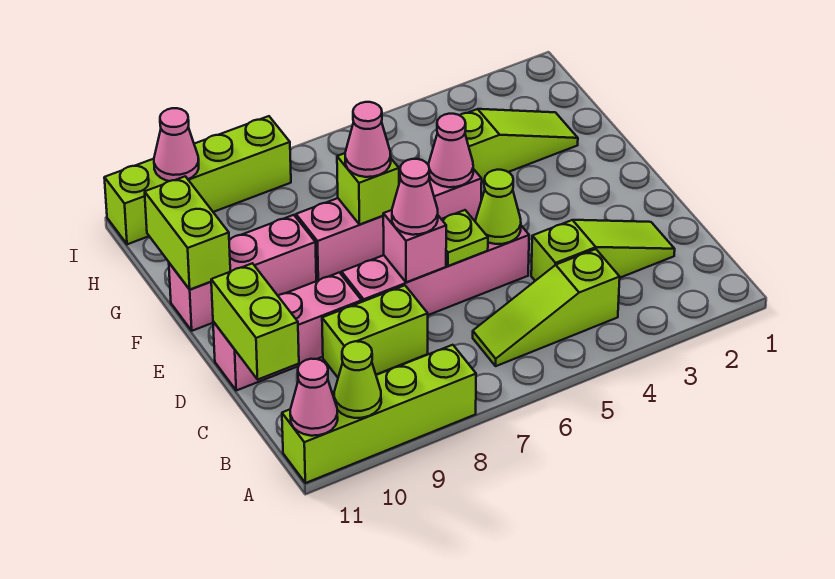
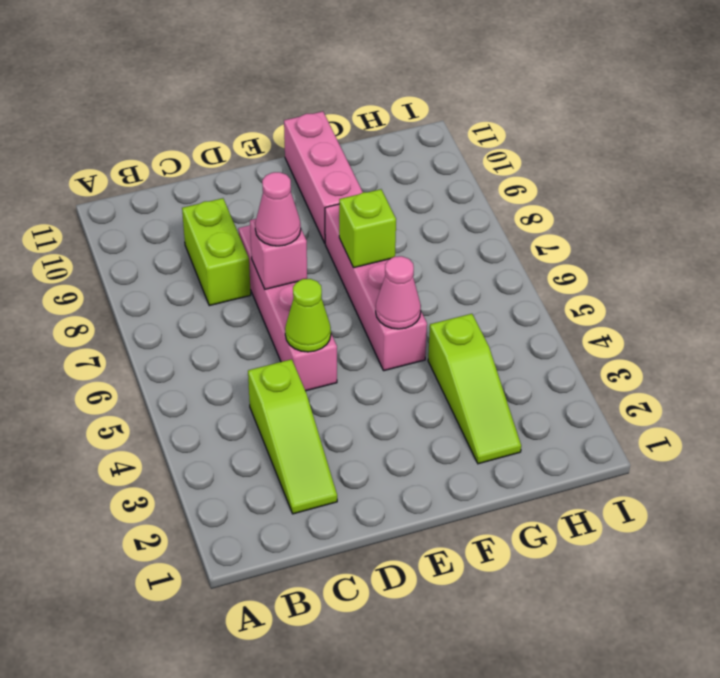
none -> lime brick A8:A11 level 1
none -> lime slope B4:B6 level 1 top 4
none -> pink brick D9:D11 level 1

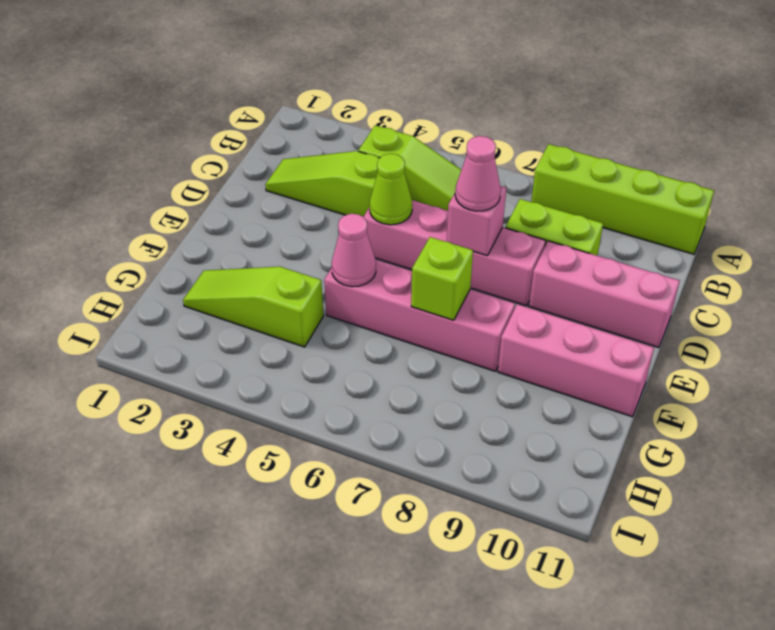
none -> lime brick I8:I11 level 1
none -> lime cone A10 level 2
none -> pink cone A11 level 2

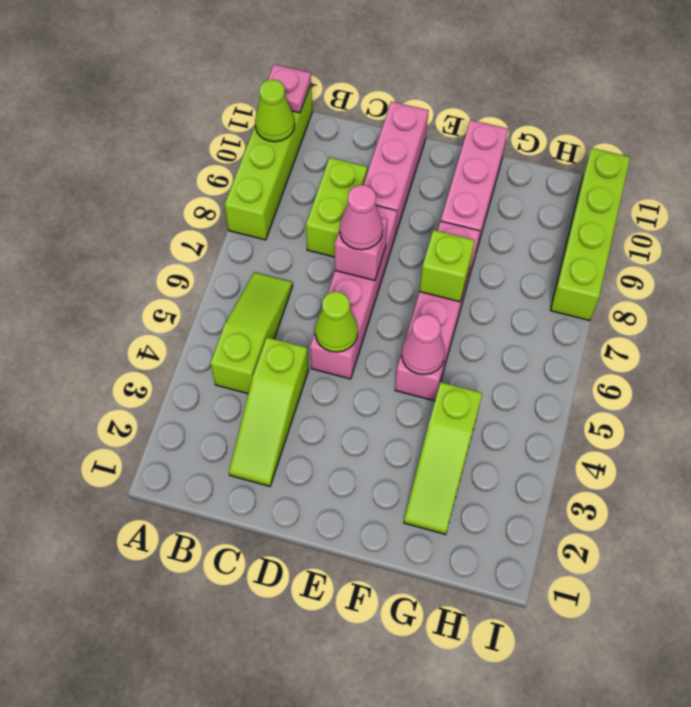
pink plate A11 level 2 -> pink cone A11 level 2
none -> lime brick C11:D11 level 2
none -> lime plate D6 level 2
none -> lime brick F11:G11 level 2

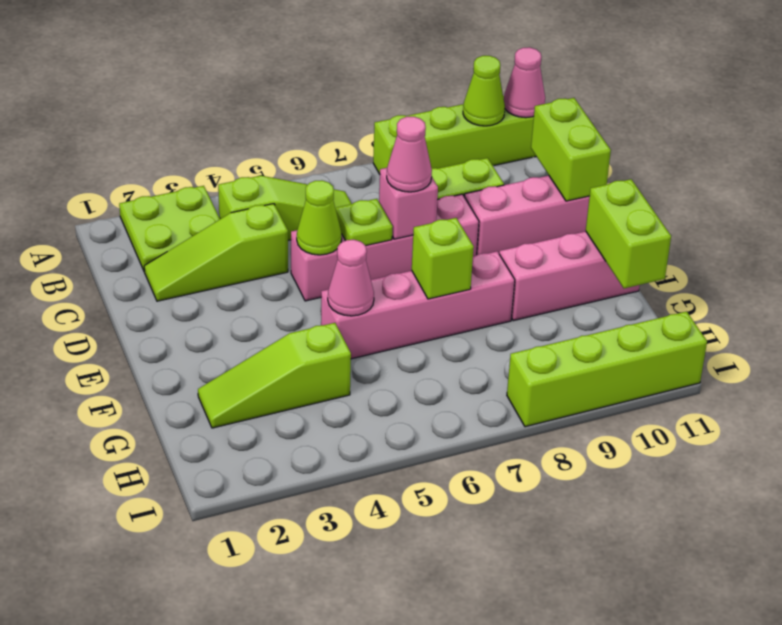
lime plate A2:B3 level 1 -> none
none -> pink cone I10 level 2
none -> pink cone F7 level 3

